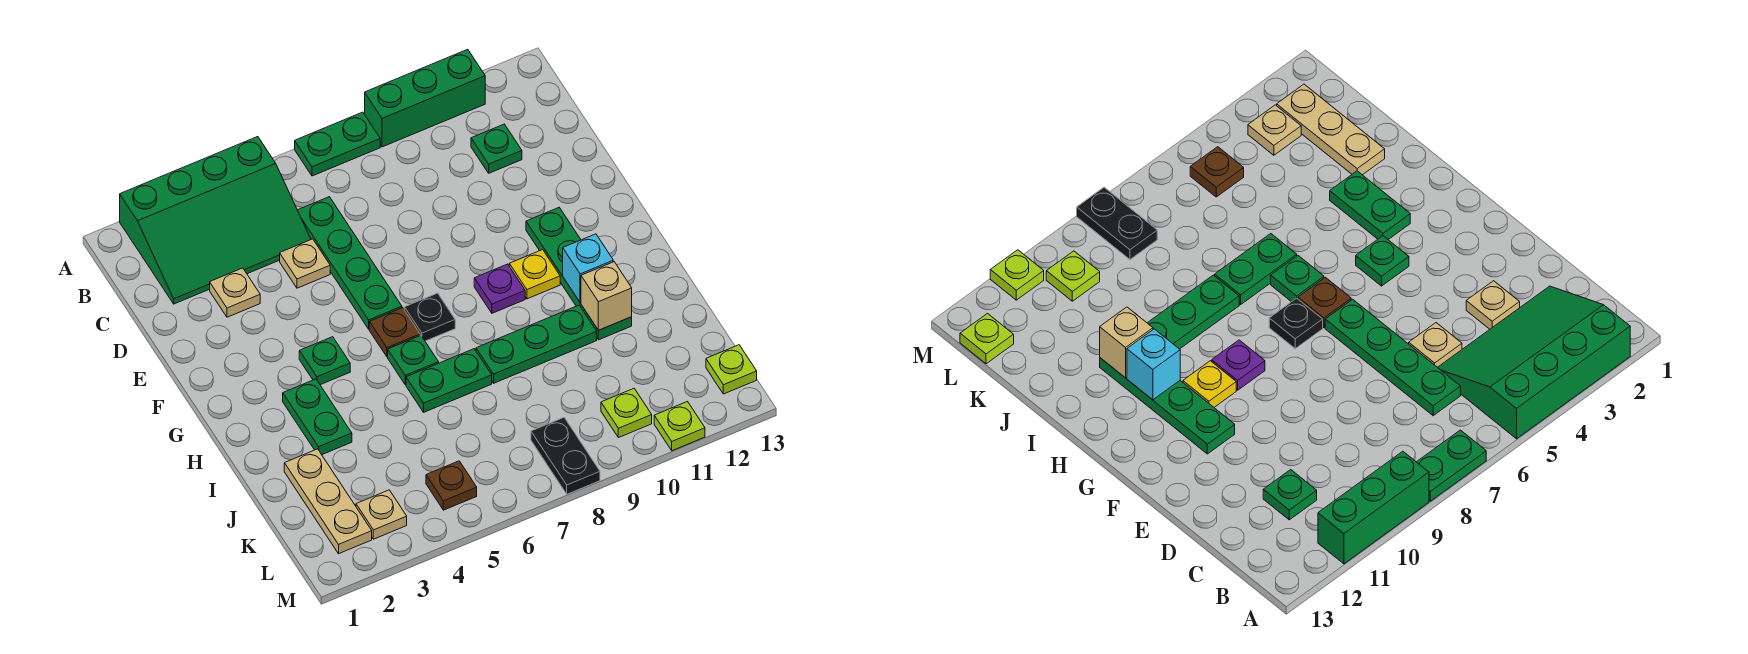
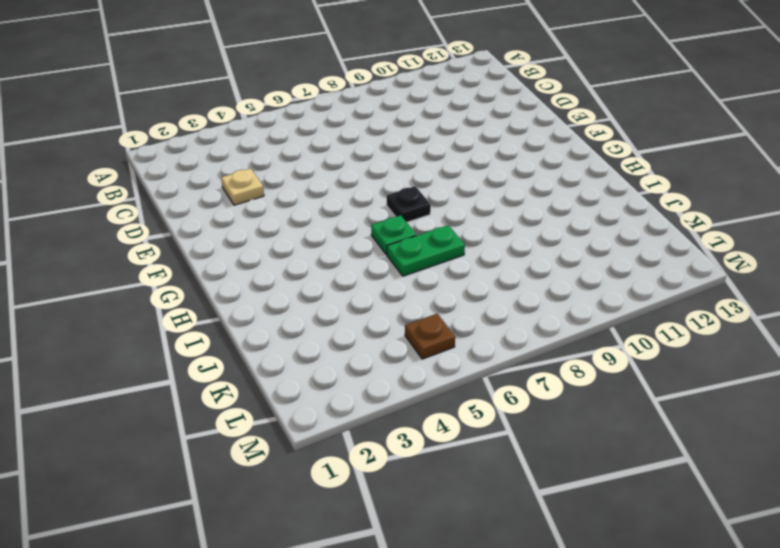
none -> green slope A2:C5 level 1 top A
none -> green plate A7:A8 level 1
none -> green brick A9:A11 level 1

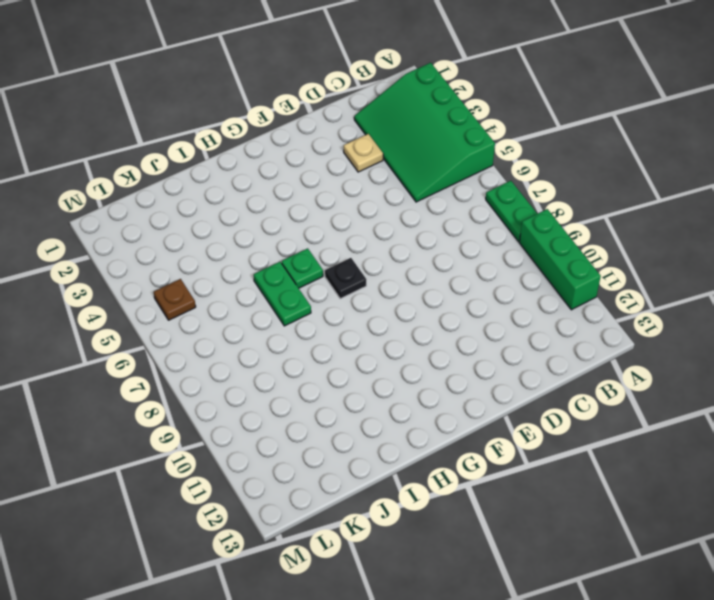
none -> green plate C6:F6 level 1
none -> green plate C11 level 1
none -> tan plate D5 level 1

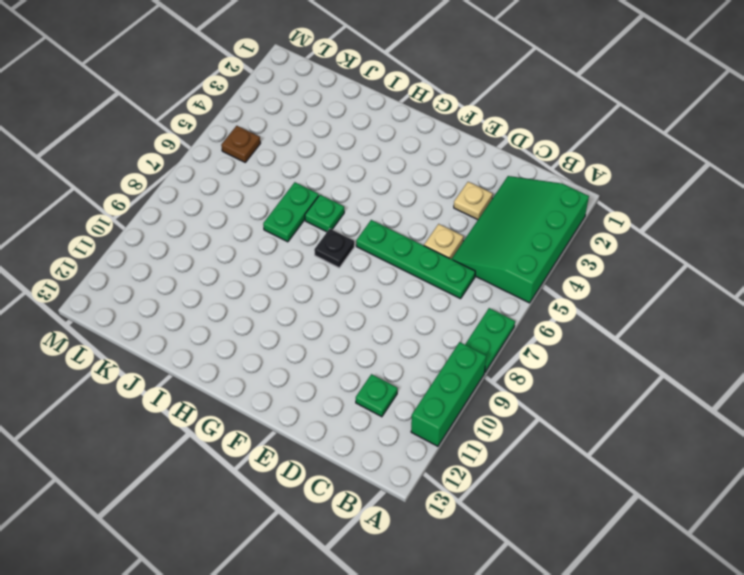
none -> green plate F11:I11 level 1
none -> green plate G4 level 1
none -> brown plate G6 level 1

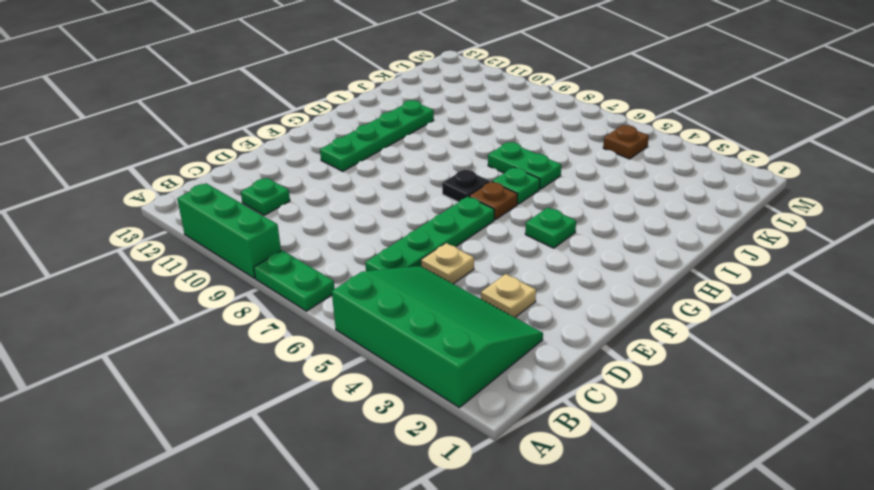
none -> purple plate G9 level 1
none -> yellow plate G10 level 1
none -> green plate H3:I3 level 1

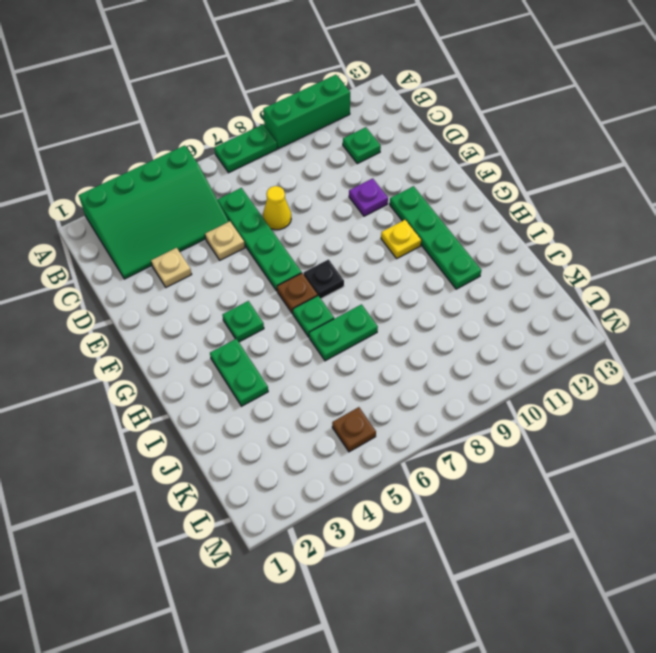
yellow cone D7 level 1 -> none
purple plate E10 level 1 -> purple plate G9 level 1
none -> green plate I8:I10 level 1
none -> tan plate J2:L2 level 1
none -> tan plate L3 level 1

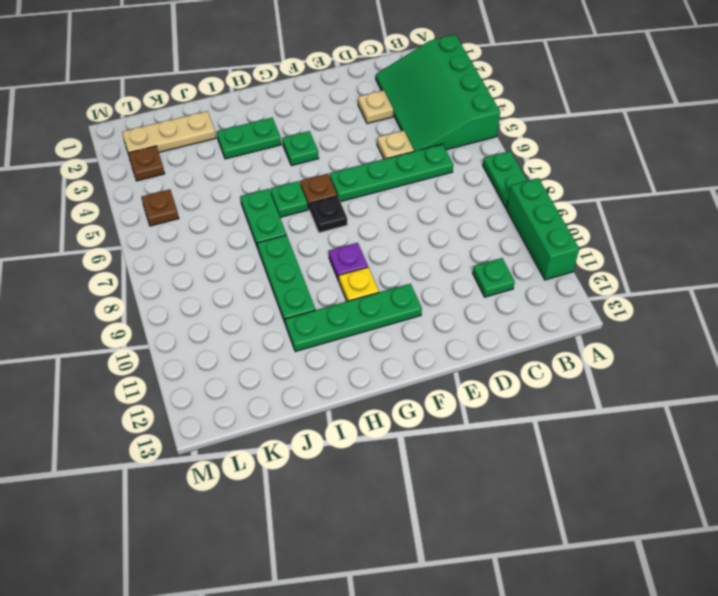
brown plate L3 level 1 -> tan plate L3 level 1
none -> black plate L8:M8 level 1
none -> lime plate L10 level 1
none -> lime plate L13 level 1

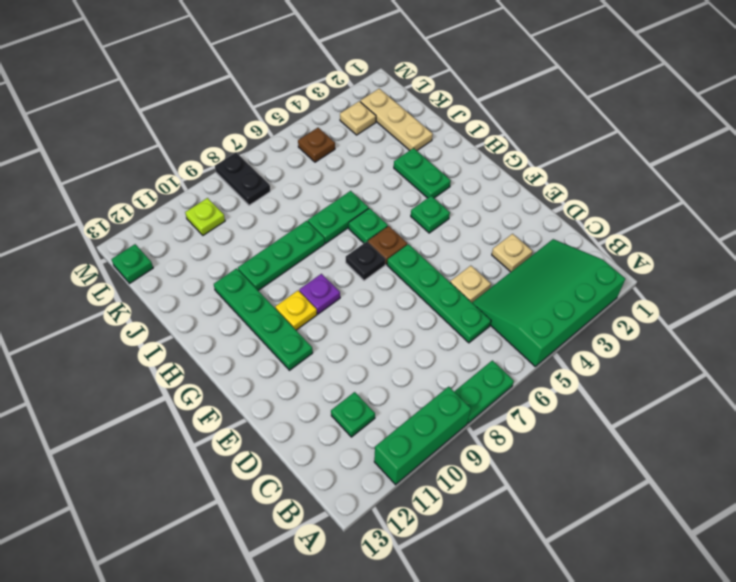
green plate L13 level 1 -> lime plate L13 level 1
none -> lime plate M11 level 1
none -> cyan brick H11 level 2
none -> tan brick I11 level 2

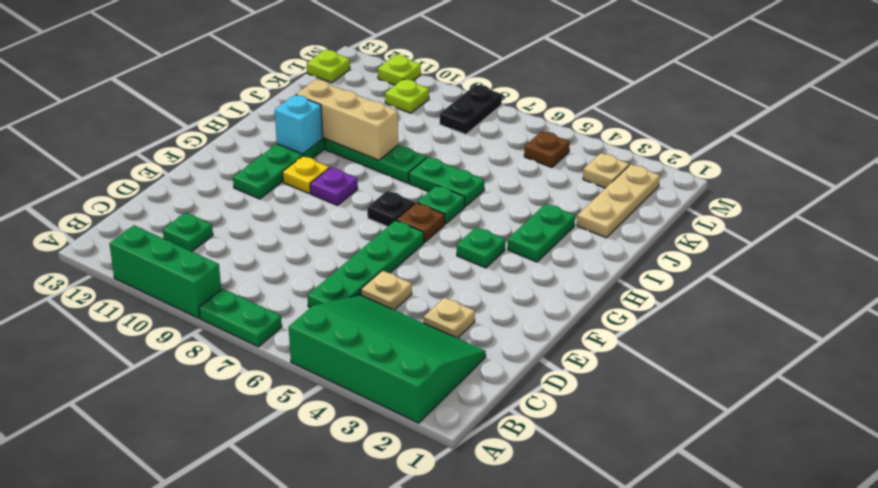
tan brick I9:I11 level 2 -> tan brick I11 level 2

